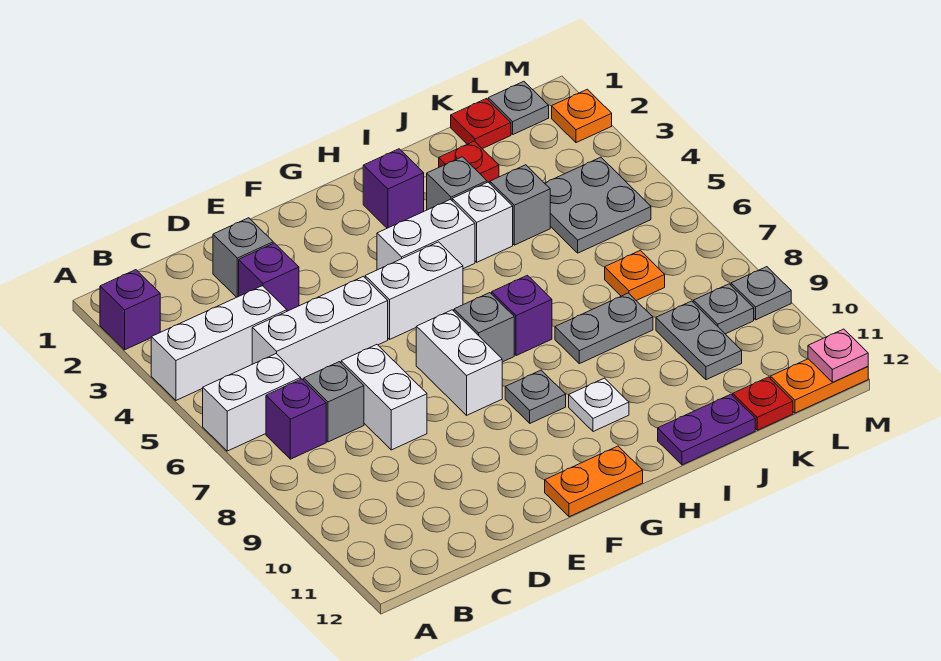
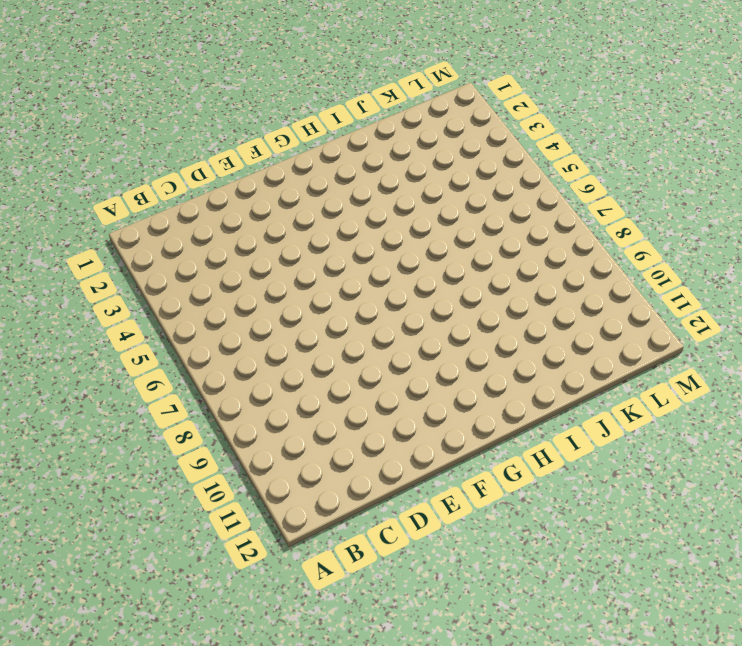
none -> purple brick A2 level 1
none -> white brick A4:C4 level 1
none -> white brick A6:B6 level 1
none -> purple brick B7 level 1

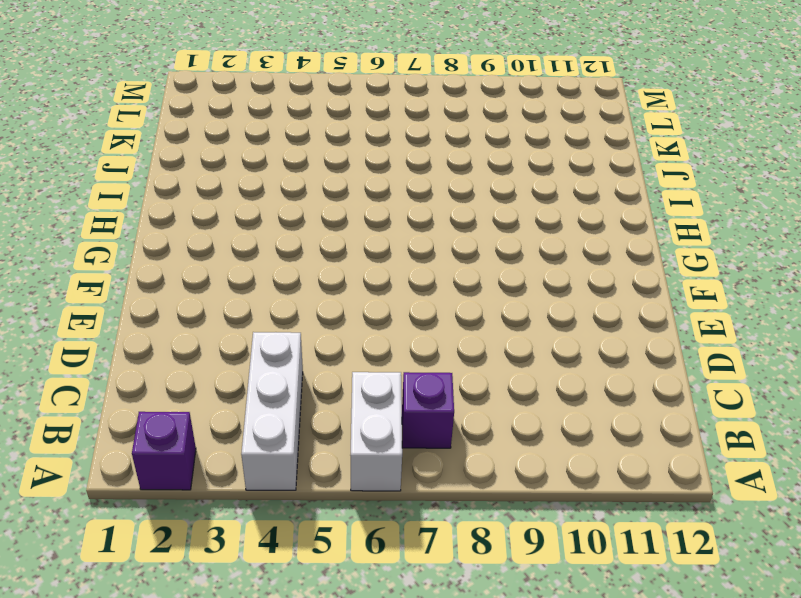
none -> white brick C5:E5 level 1
none -> grey brick C7 level 1
none -> grey brick D2 level 1
none -> purple brick D3 level 1

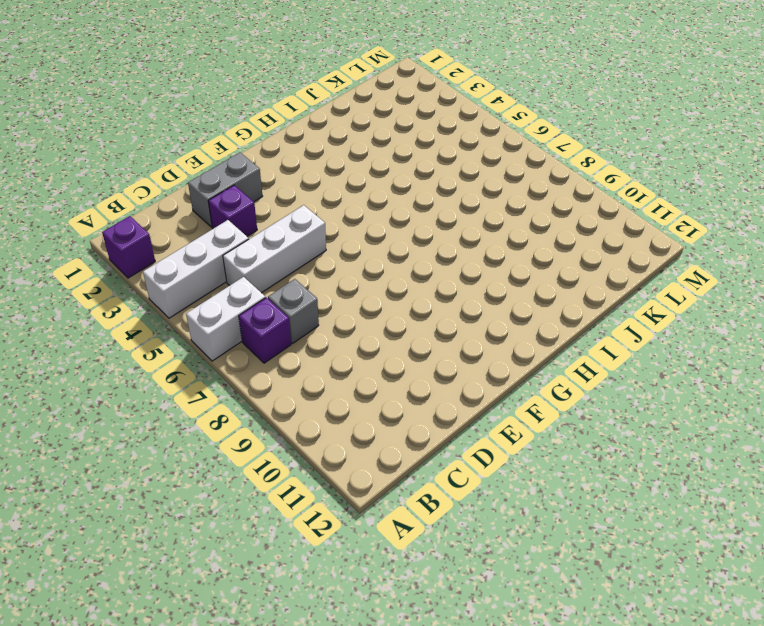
grey brick D2:E2 level 1 -> grey brick D2 level 1
none -> white brick D7:D8 level 1
none -> white brick F5:G5 level 1
none -> white brick F7:F8 level 1
none -> orange plate F12:G12 level 1

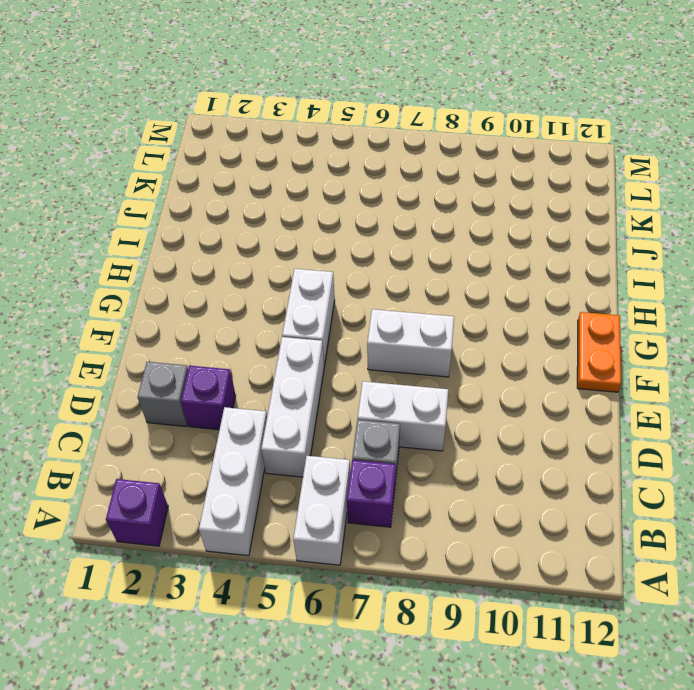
none -> white brick G4:H4 level 1
none -> grey brick G7 level 1
none -> grey plate G9 level 1
none -> purple brick H2 level 1

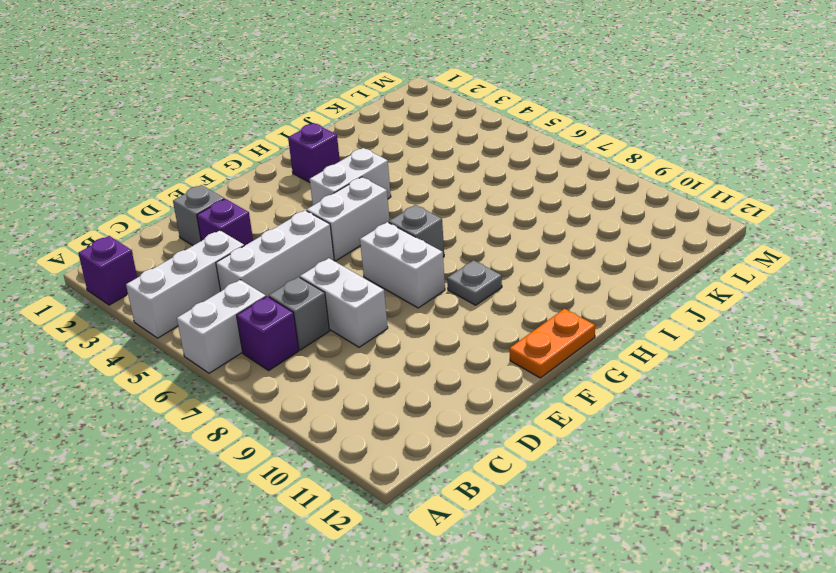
none -> purple brick H7 level 1
none -> white plate H10 level 1
none -> grey brick I3 level 1
none -> white brick I4 level 1

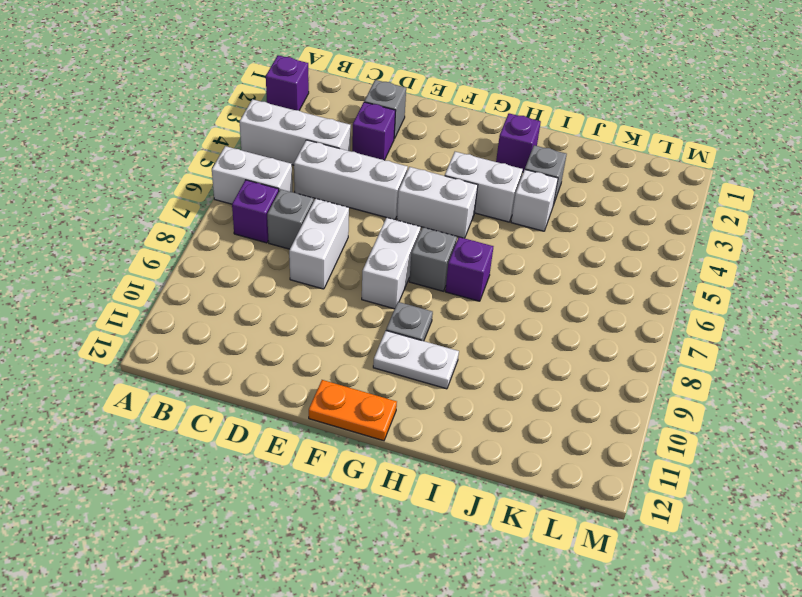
white plate G10:H10 level 1 -> white plate H10 level 1
none -> grey plate I8:J8 level 1
none -> purple plate I12:J12 level 1
none -> red plate J2 level 1
none -> grey brick J4 level 1

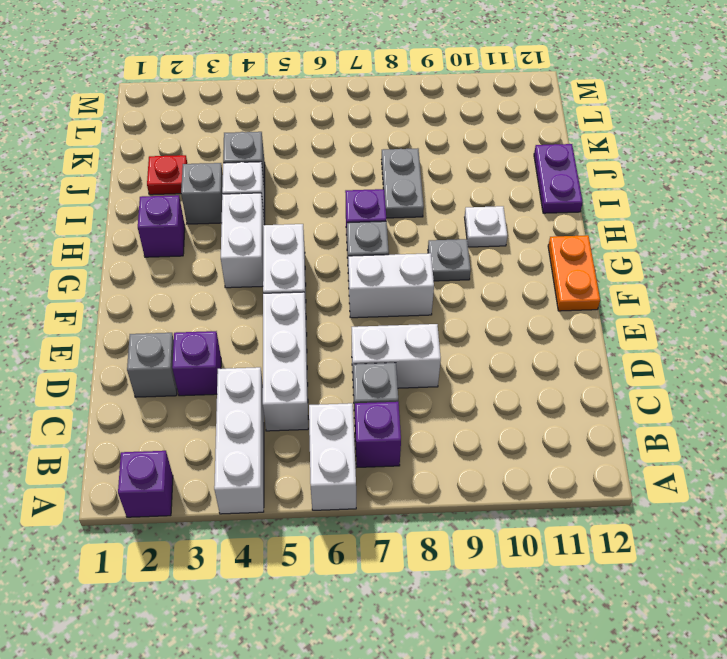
none -> red plate K1 level 1
none -> grey plate K4:L5 level 1
none -> orange plate K7 level 1
none -> grey plate K9:K10 level 1

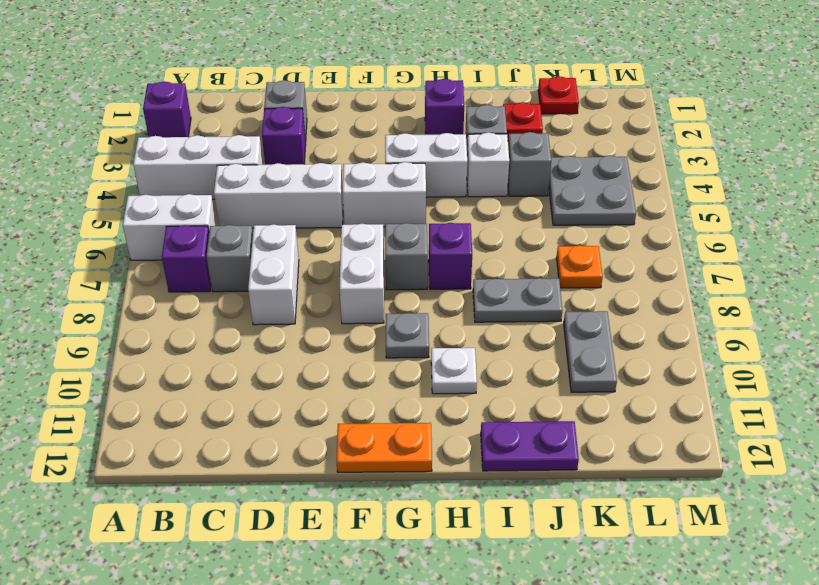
none -> red plate K12 level 1
none -> grey plate L1 level 1
none -> grey plate L9 level 1
none -> orange plate L12:M12 level 1

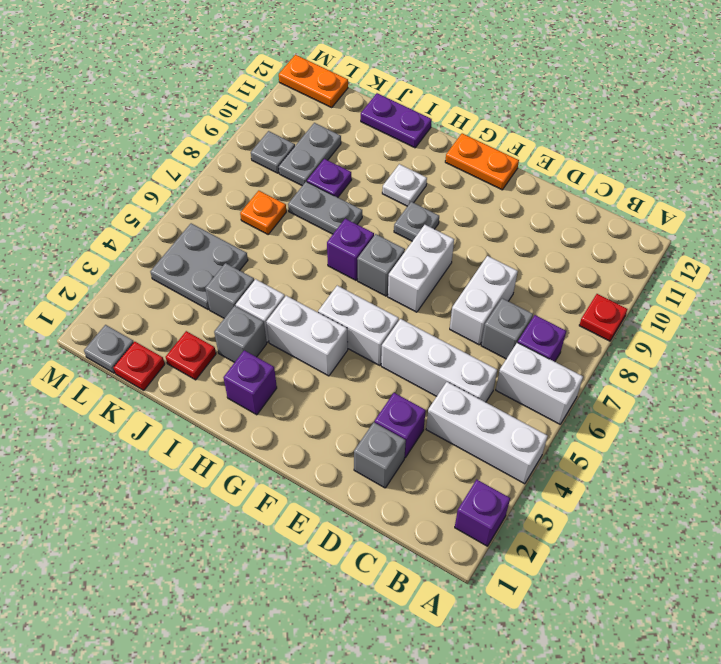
red plate A9 level 1 -> red plate K12 level 1
purple plate J9 level 1 -> none
none -> orange plate M2 level 1
none -> grey plate M9 level 1
none -> pink plate M12 level 2

